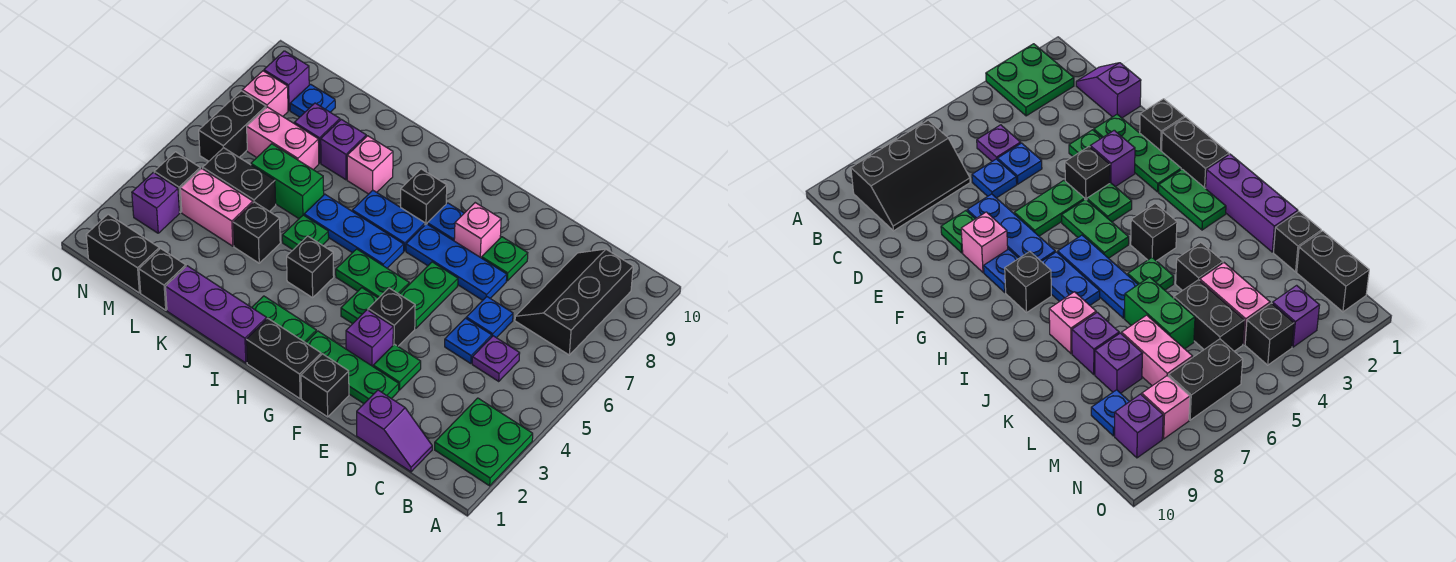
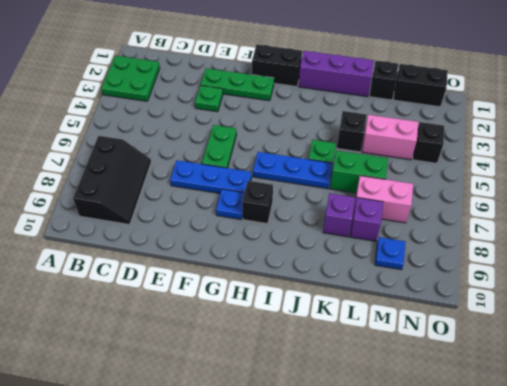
none -> purple slope C1:D1 level 1 top D
none -> purple plate C5 level 1
none -> blue plate D5 level 1
none -> blue plate D6 level 1

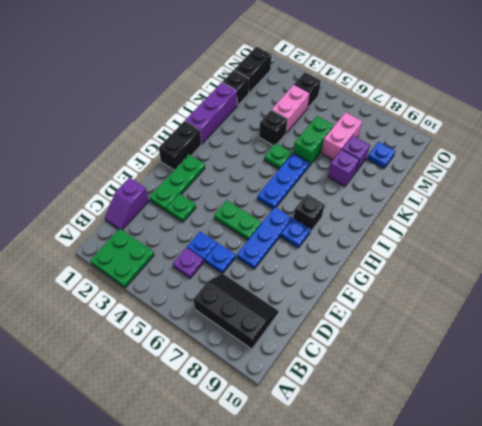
none -> green plate E8 level 1
none -> black brick F1 level 1
none -> purple brick F3 level 1
none -> black brick F4 level 1

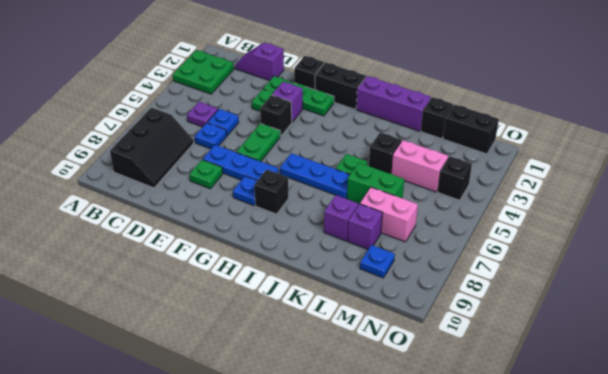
none -> pink brick F8 level 1
none -> green plate G4 level 1
none -> green plate G5:H5 level 1
none -> green plate H2:I2 level 1

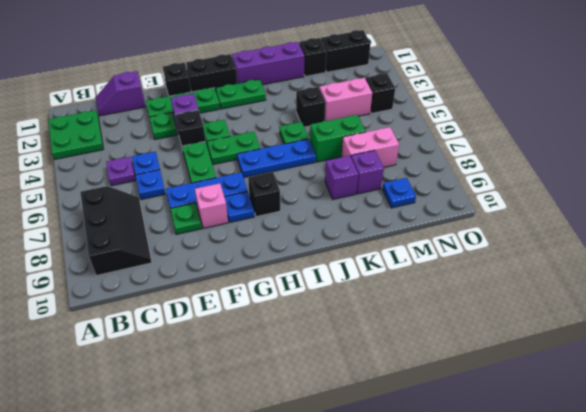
none -> blue plate H7:I7 level 1
none -> black brick I4 level 1
none -> pink brick J8 level 1
none -> black brick L5:M5 level 1

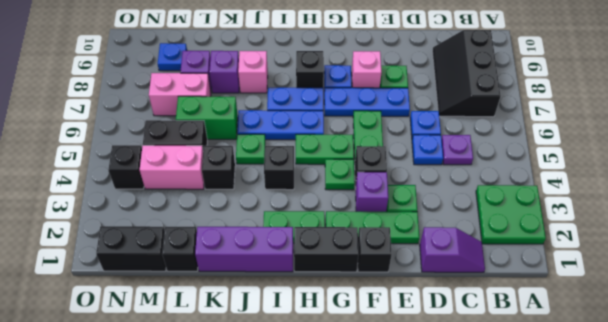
none -> purple brick N3 level 1
none -> black brick N6:N7 level 1
none -> pink brick N8 level 1
none -> purple brick N9 level 1

